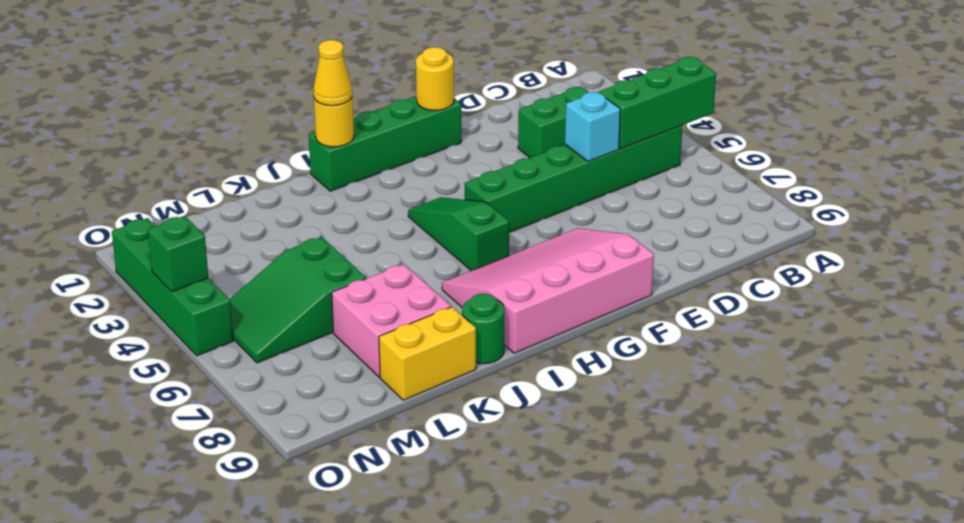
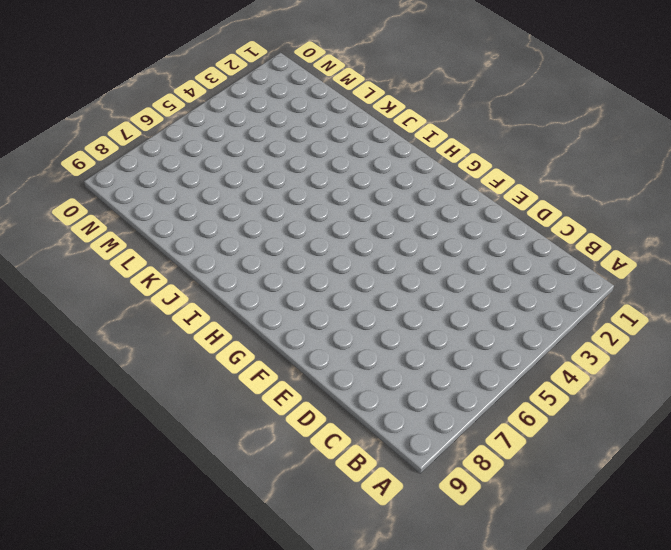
none -> green brick B5:G5 level 1
none -> green brick C3:D3 level 1
none -> green brick F1:I1 level 1

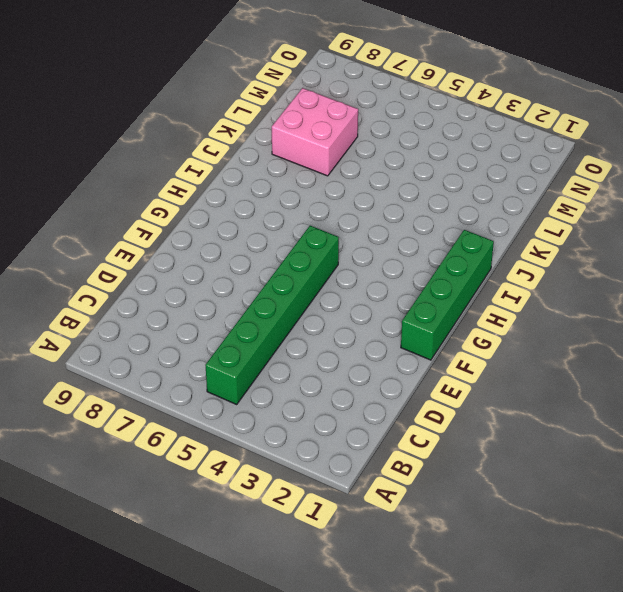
none -> green brick C3:D3 level 1
none -> pink slope F7:I9 level 1 top 9
none -> green slope H4:H6 level 1 top 6

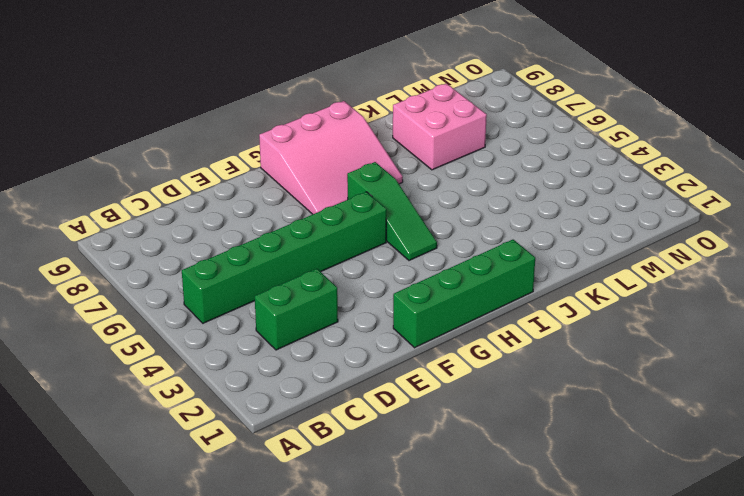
pink slope G7:I9 level 1 top 9 -> pink slope F7:I9 level 1 top 9
none -> green round brick J9 level 1
none -> yellow brick K9:L9 level 1
none -> green slope L5:N6 level 1 top L

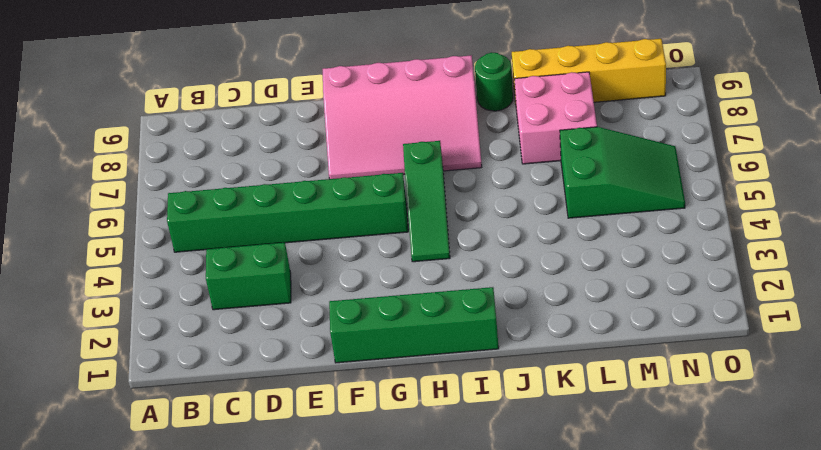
yellow brick K9:N9 level 1 -> yellow brick K9:L9 level 1
none -> green brick O2:O5 level 1
none -> green brick A5:C5 level 2
none -> cyan brick D5 level 2

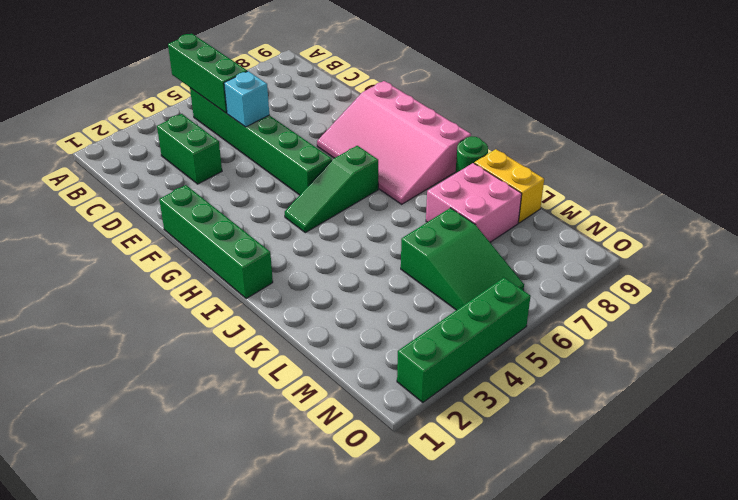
none -> yellow round brick F1 level 2
none -> yellow round brick I1 level 2
none -> green brick O4 level 2

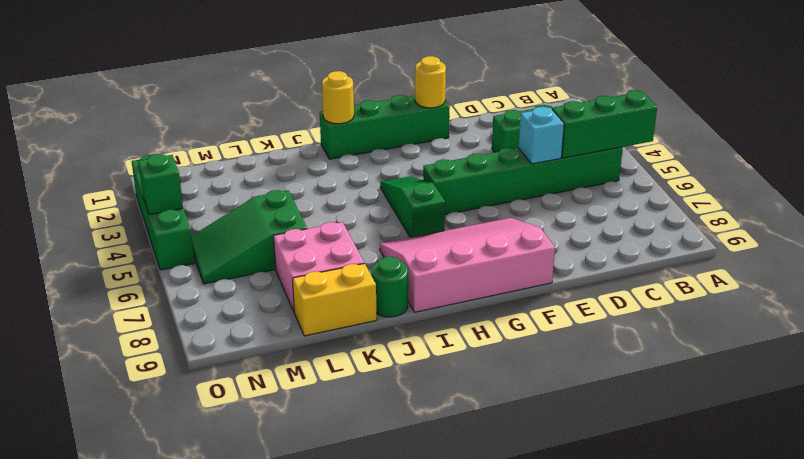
none -> yellow cone I1 level 3

